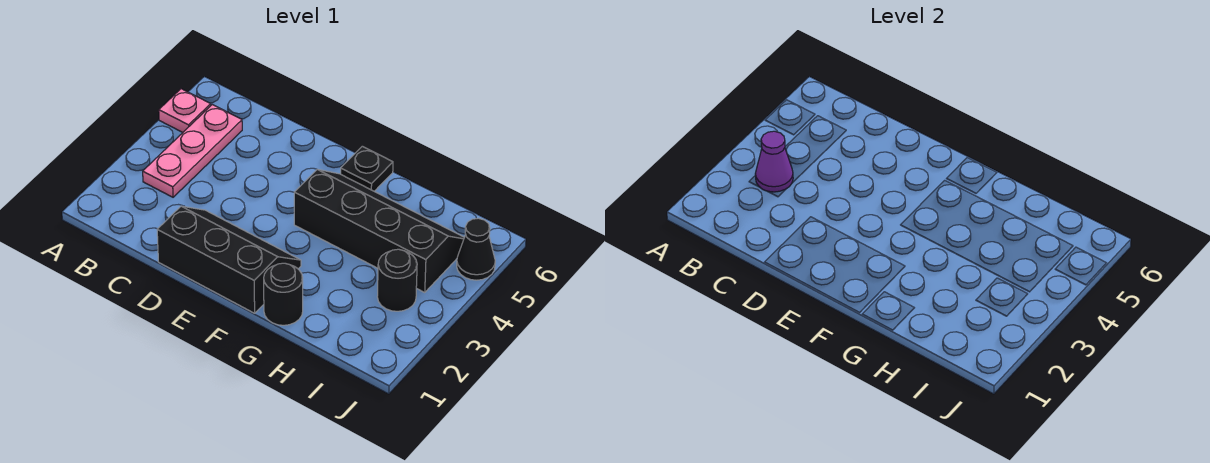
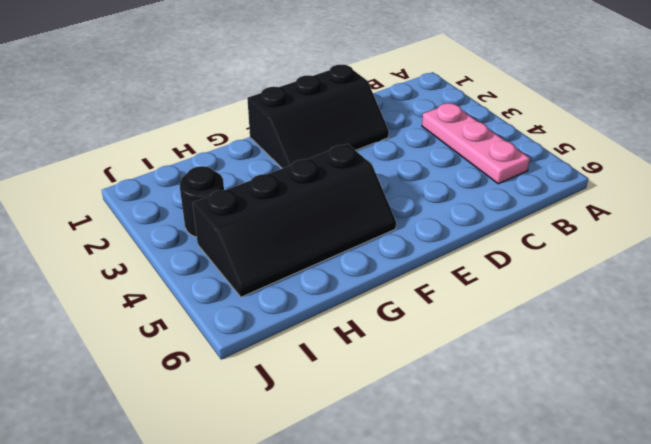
none -> pink plate A5 level 1
none -> black plate F6 level 1

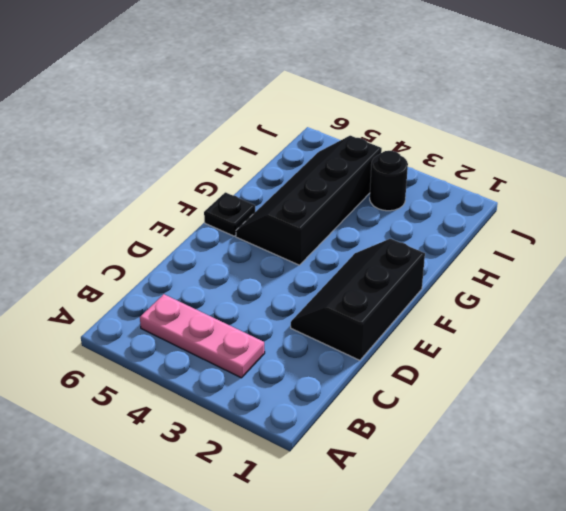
none -> pink plate A5 level 1
none -> black round brick G1 level 1

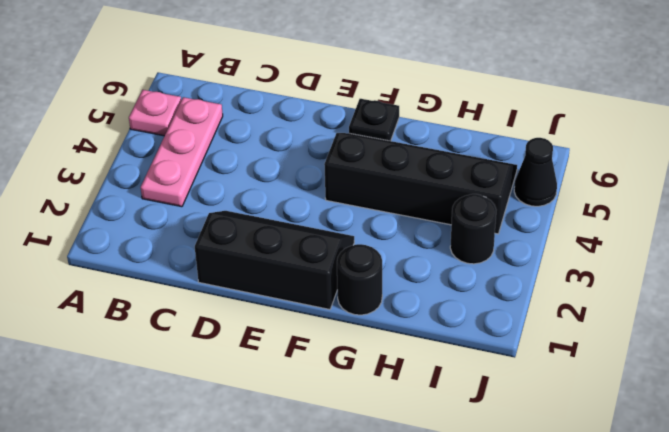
none -> purple cone B3 level 2

